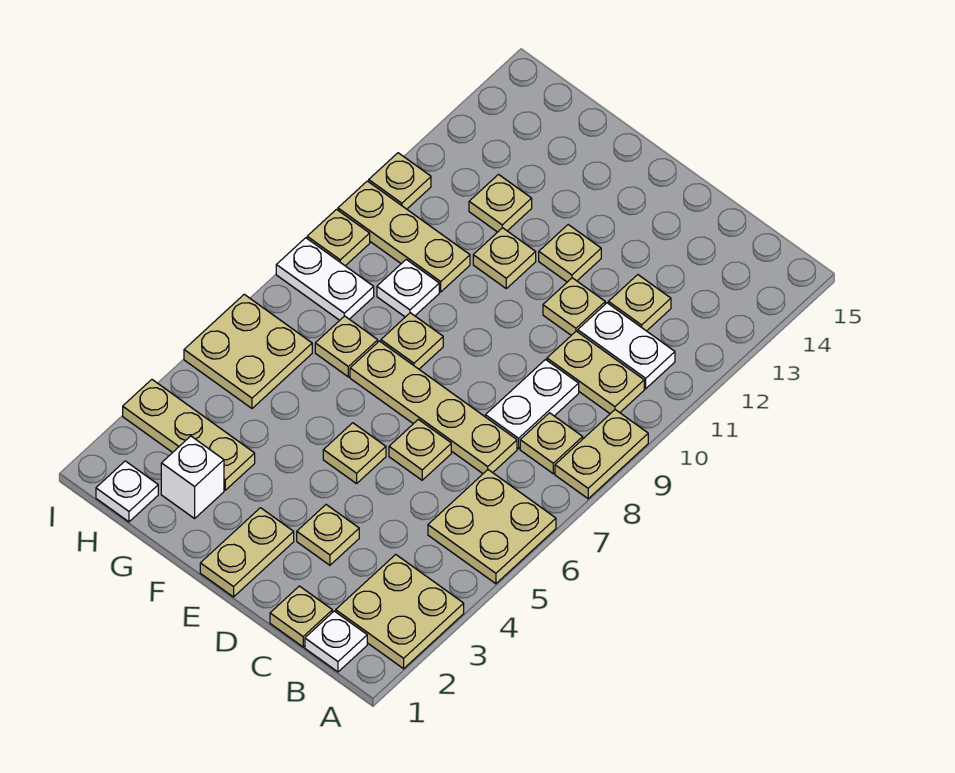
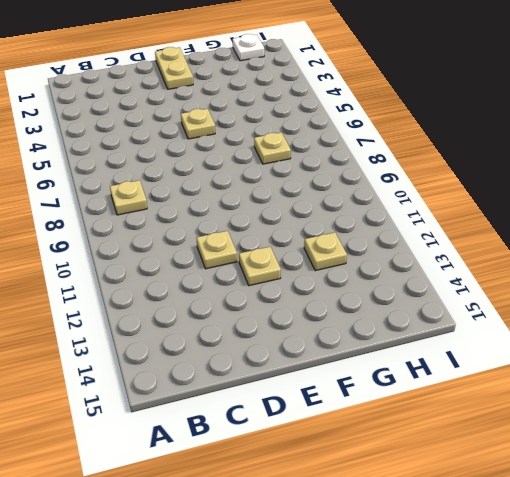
none -> tan plate A2:B3 level 1
none -> tan plate A5:B6 level 1
none -> tan plate A8:A9 level 1
none -> white plate B1 level 1

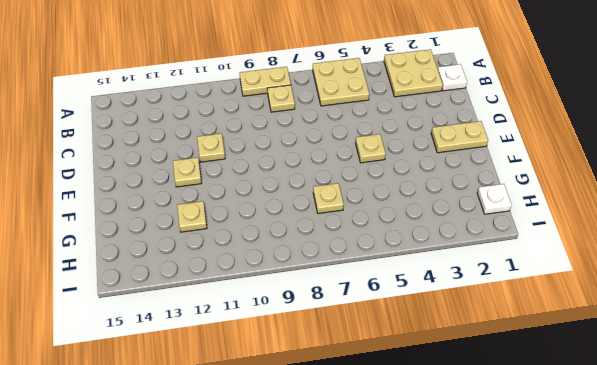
none -> tan plate B10:C10 level 1
none -> white plate B11:C11 level 1
none -> tan plate C1 level 1
none -> tan plate C7:F7 level 1

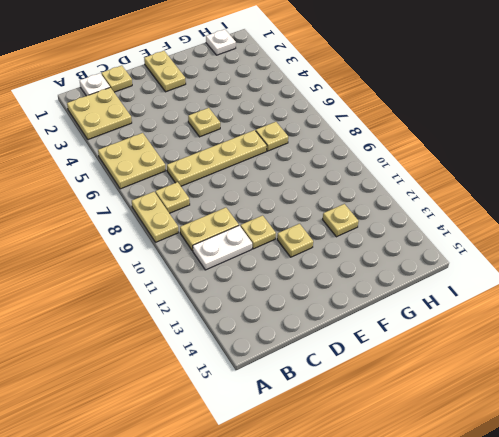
none -> white plate C8:C9 level 1
none -> tan plate C12 level 1
none -> tan plate D3 level 1
none -> tan plate D6 level 1

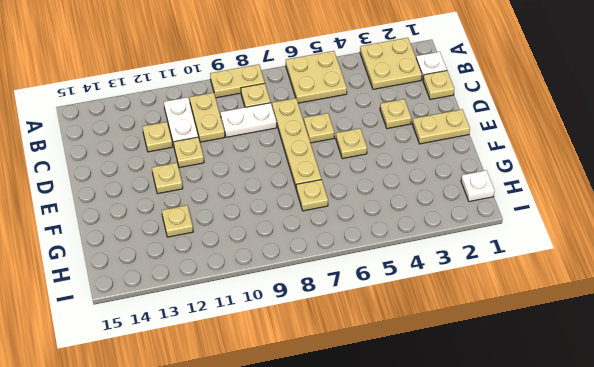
none -> tan plate F8 level 1
none -> tan plate F11 level 1
none -> white brick G2 level 1
none -> tan plate G3:I3 level 1

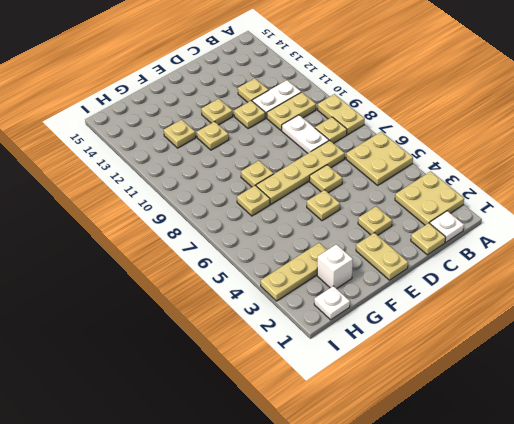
none -> white plate G9 level 1
none -> tan plate G10:I10 level 1
none -> tan plate H5:I6 level 1
none -> white plate H8:I8 level 1

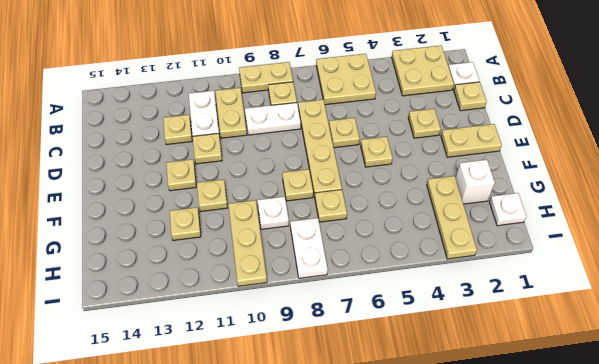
none -> tan plate H5:I6 level 1
none -> tan plate I9 level 1
none -> tan plate I11 level 1

